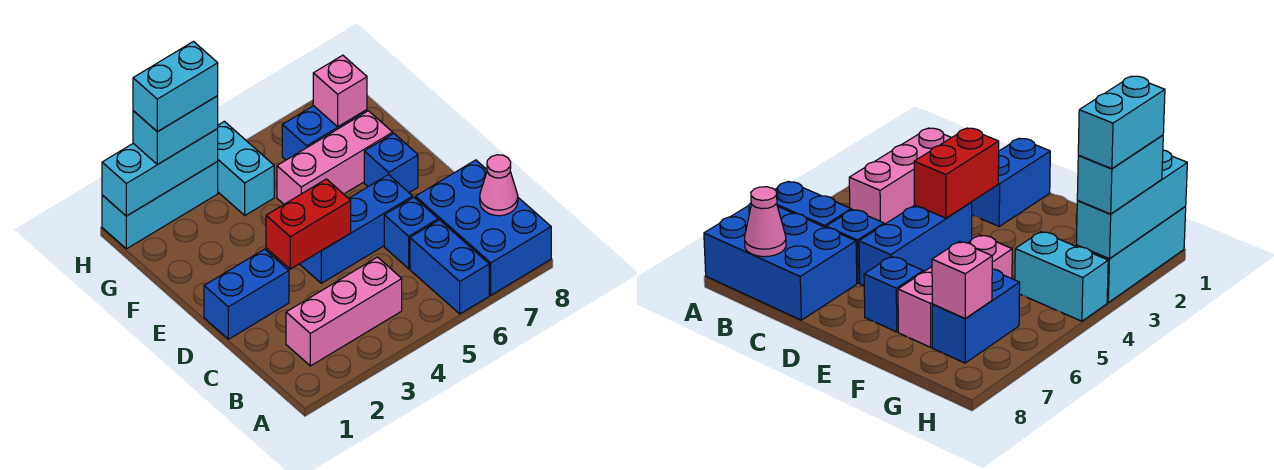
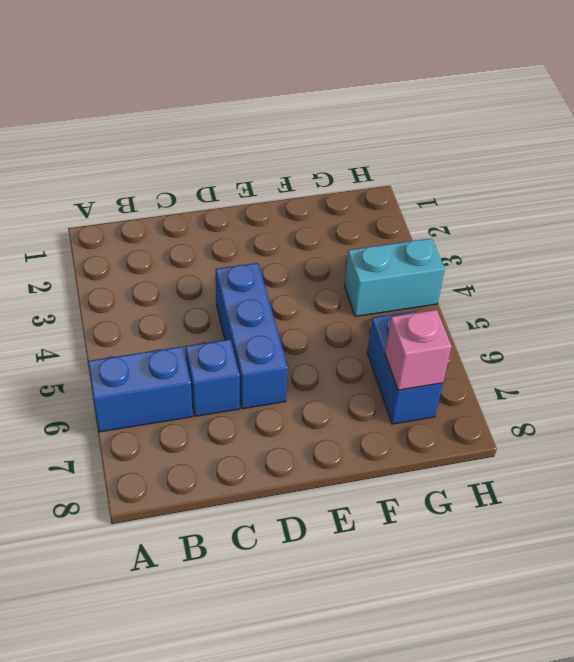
none -> blue brick A7:C8 level 1
none -> pink brick B2:B4 level 1
none -> blue brick D1:D2 level 1

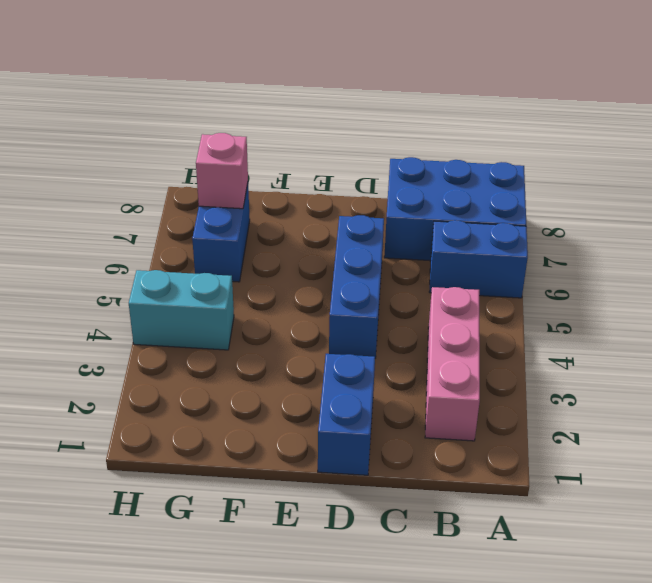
none -> blue brick C6 level 1
none -> blue brick E7 level 1
none -> pink brick F5:F7 level 1

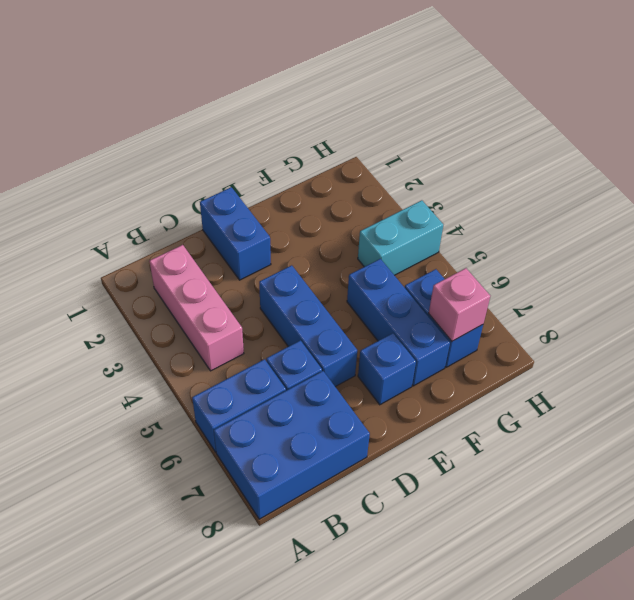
blue brick F5:F7 level 1 -> pink brick F5:F7 level 1
none -> cyan brick H1:H3 level 1
none -> pink cone B8 level 2
none -> red brick D3:D4 level 2

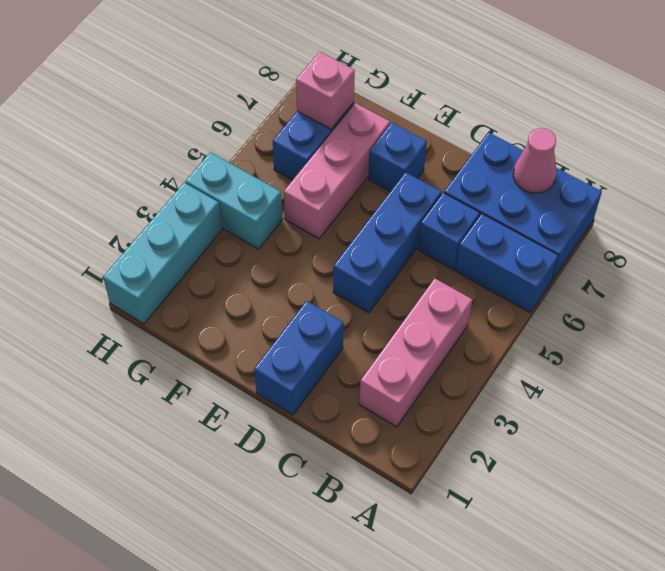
none -> red brick D3:D4 level 2
none -> cyan brick H1:H3 level 2
none -> cyan brick H2:H3 level 3

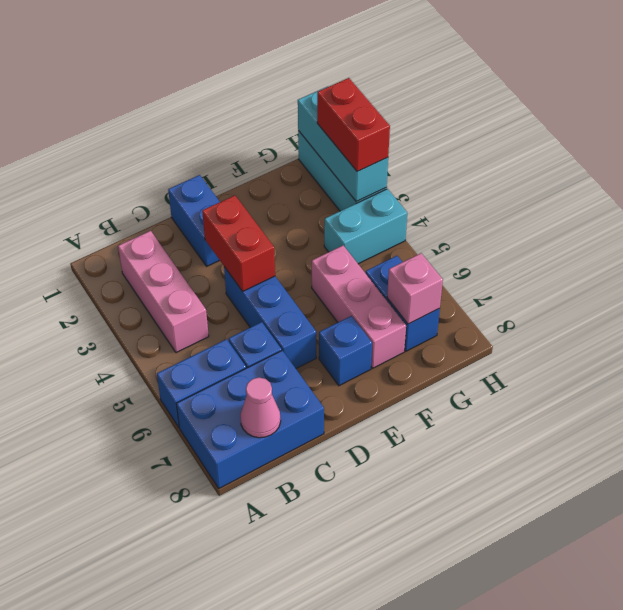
red brick H2:H3 level 3 -> cyan brick H2:H3 level 3
none -> cyan brick H2:H3 level 4

